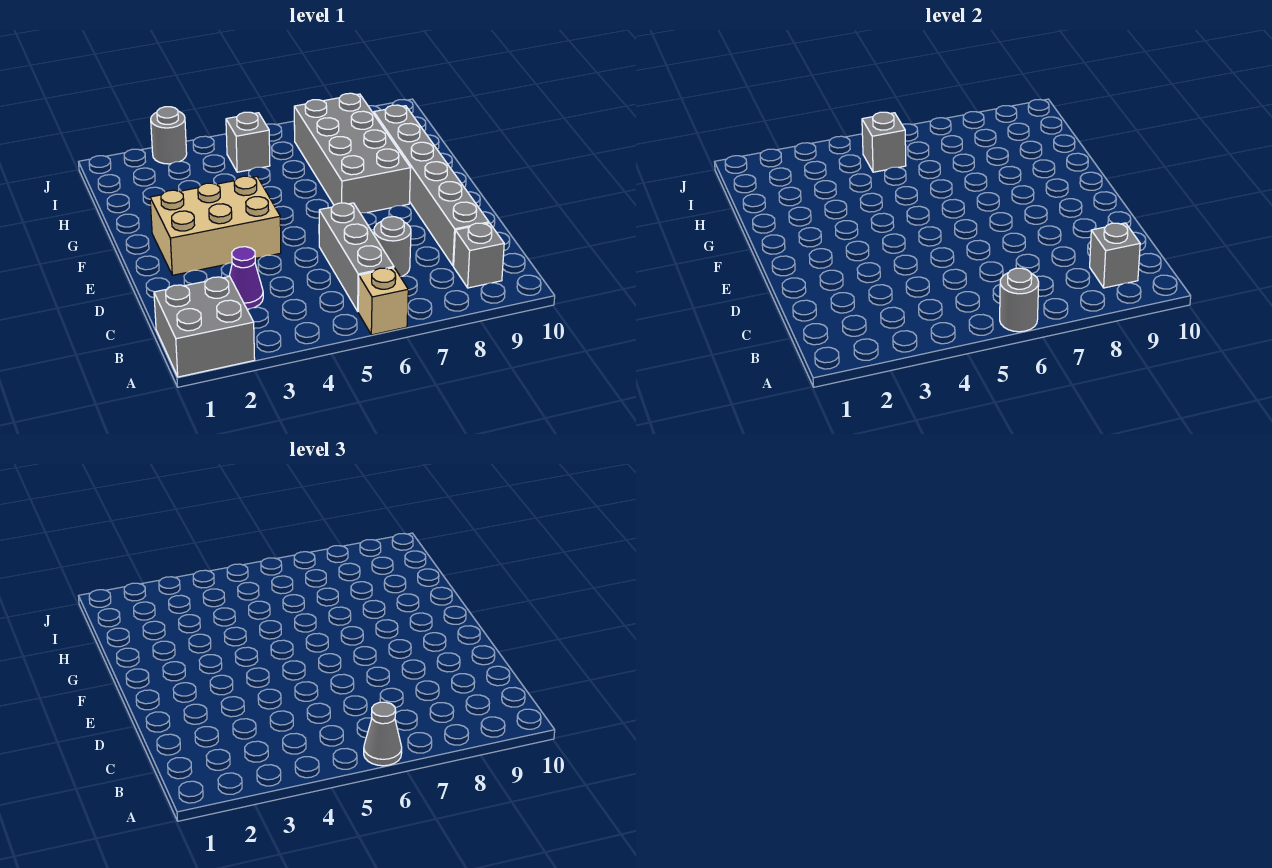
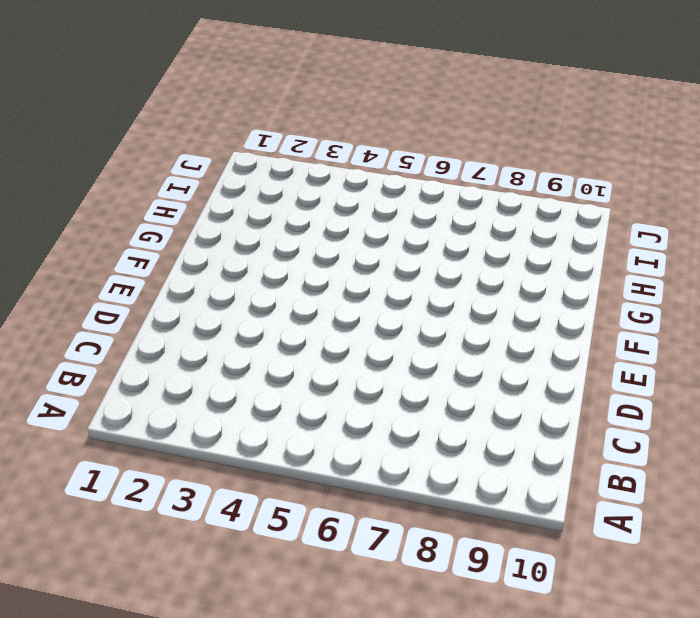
none -> grey brick A1:B2 level 1
none -> tan brick A6 level 1
none -> grey brick B6:D6 level 1

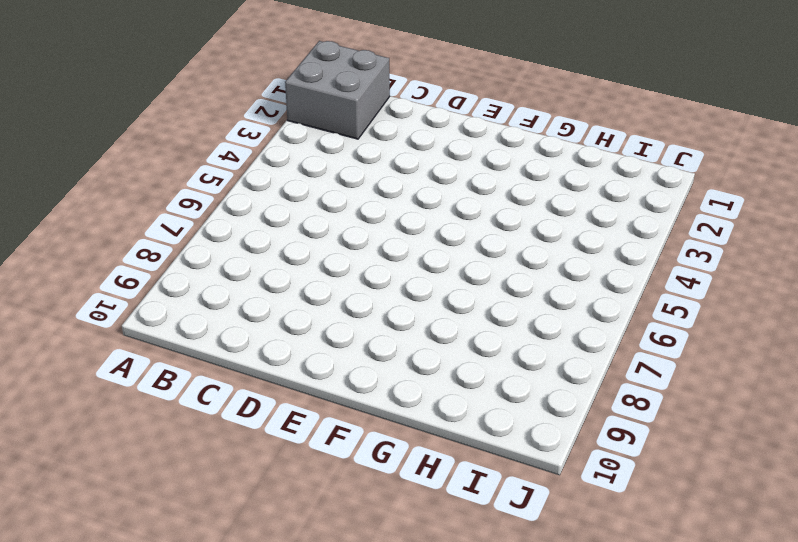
none -> tan brick A6 level 1
none -> grey brick B6:D6 level 1
none -> grey brick B9 level 1

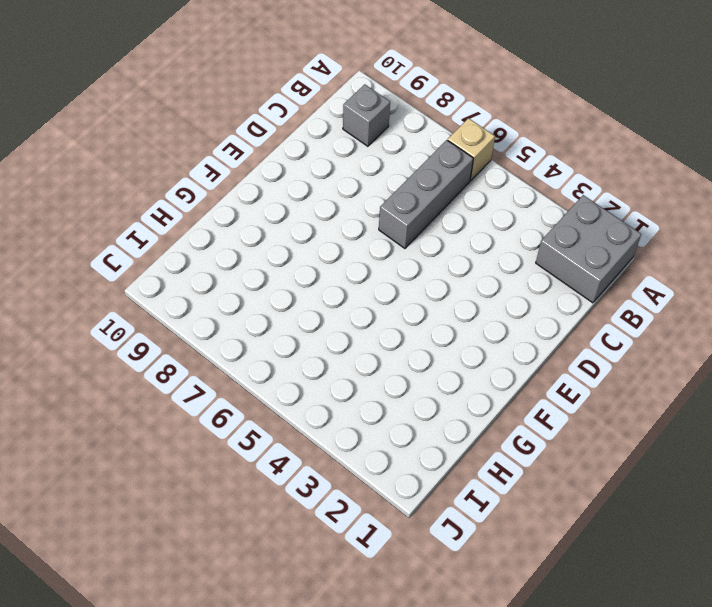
none -> purple cone C3 level 1
none -> grey round brick C7 level 1
none -> grey brick C9:H9 level 1

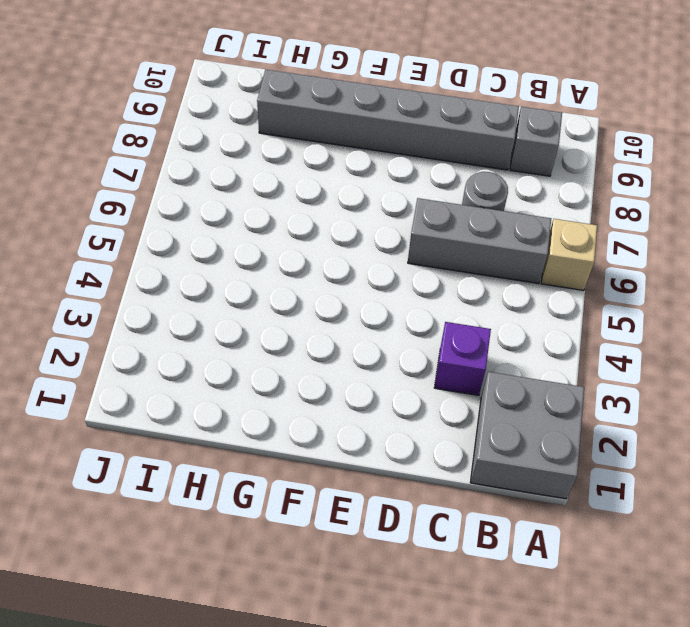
purple brick C3 level 1 -> purple cone C3 level 1
none -> tan brick E2:F4 level 1
none -> grey brick F7:I8 level 1
none -> grey brick I5 level 1

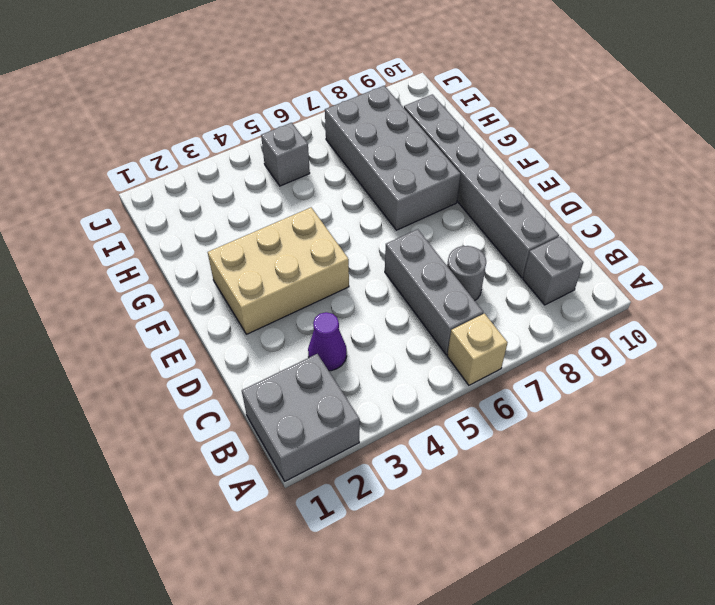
none -> grey round brick J3 level 1
none -> grey round brick A6 level 2
none -> grey brick B9 level 2

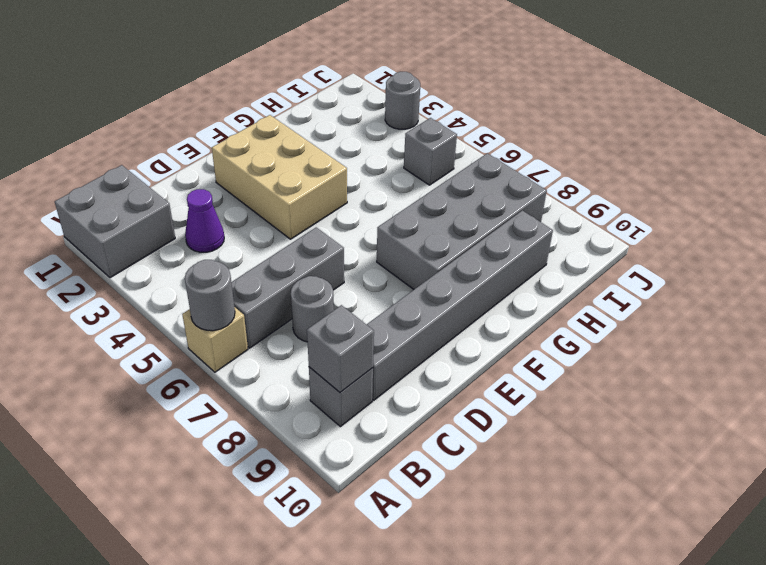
none -> grey brick I5 level 2
none -> grey cone A6 level 3

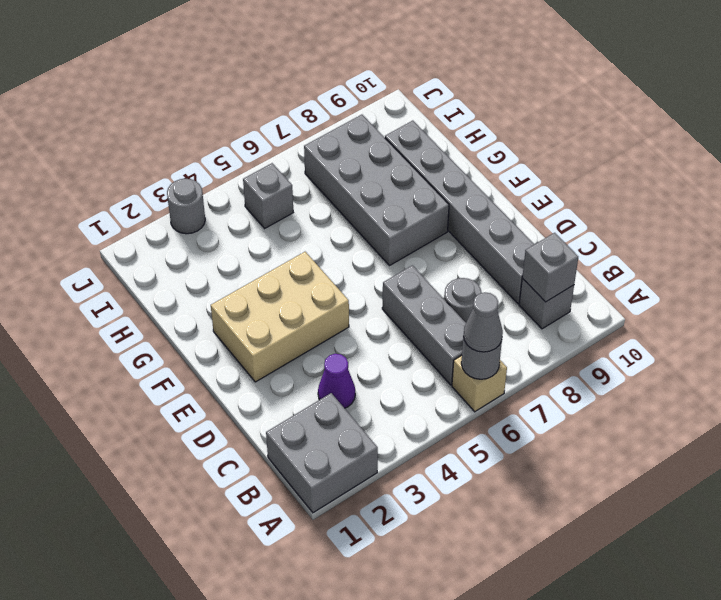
none -> grey brick I5 level 2

